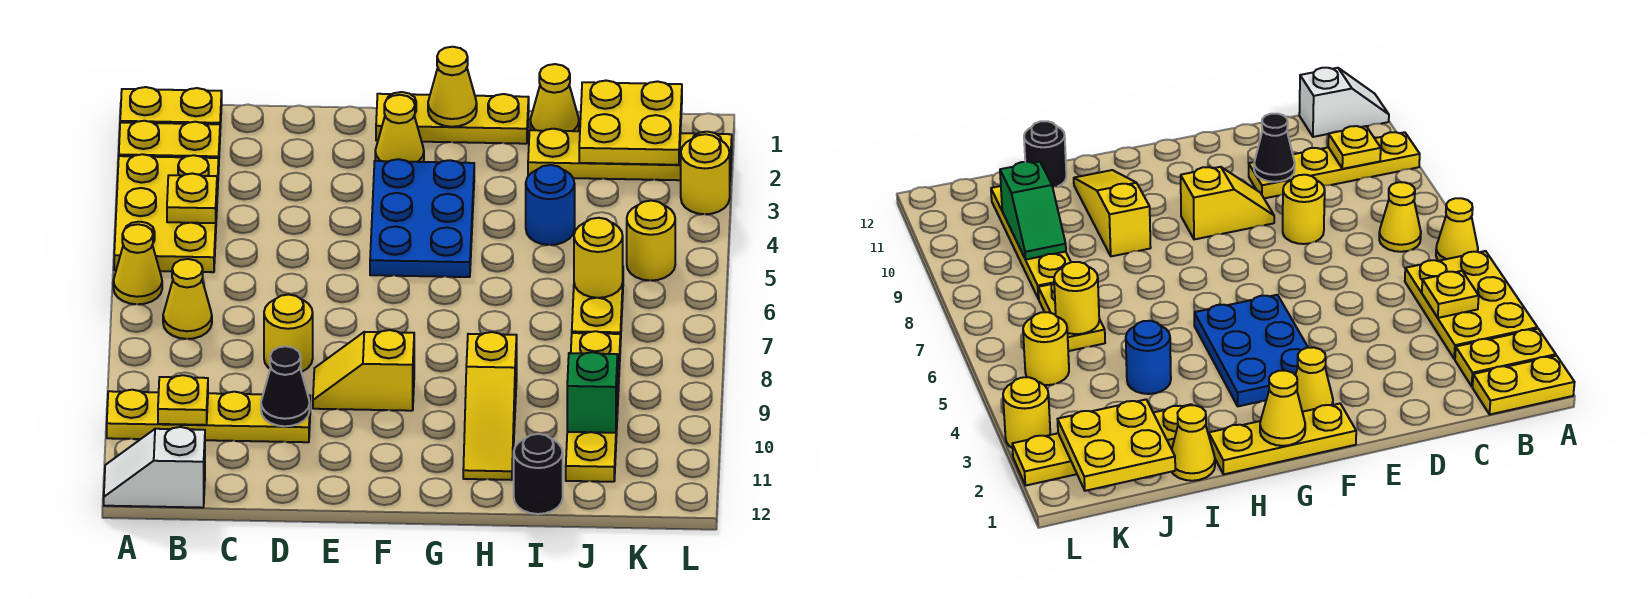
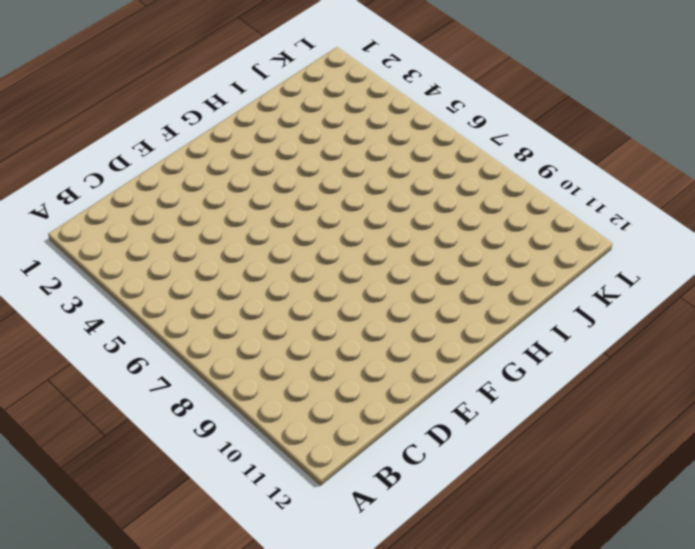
none -> yellow plate A1:B1 level 1
none -> yellow plate A2:B2 level 1
none -> yellow plate A3:B5 level 1

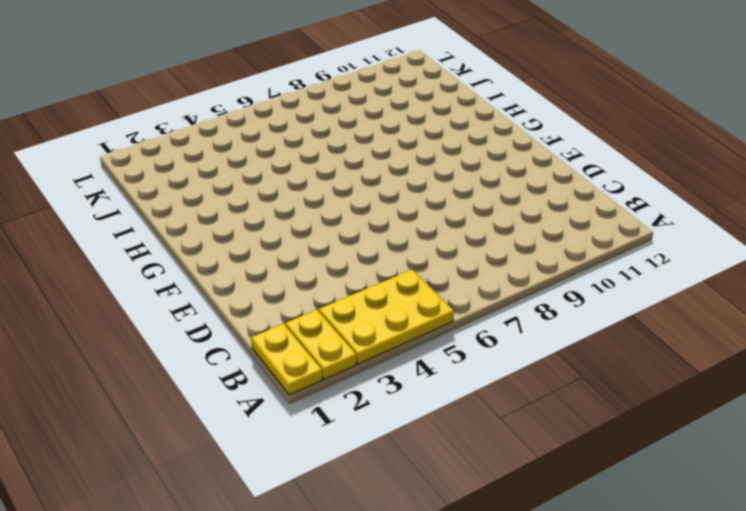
none -> yellow cone A6 level 1
none -> yellow plate A10:D10 level 1
none -> white slope A12:B12 level 1 top B

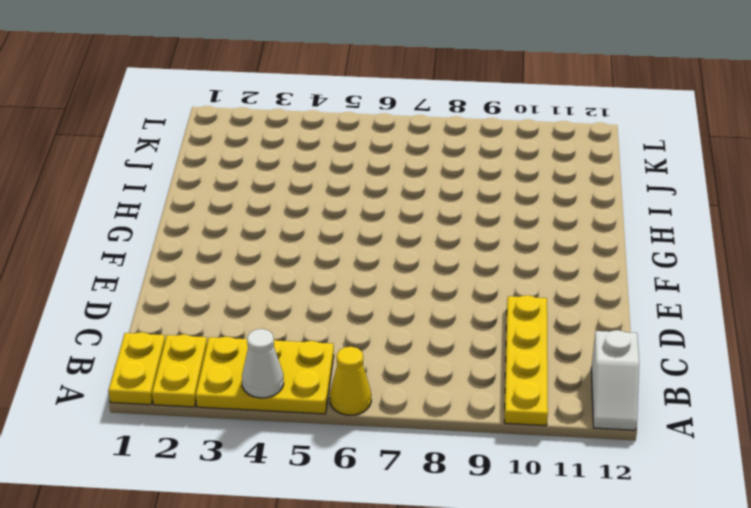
white cone A4 level 2 -> none
none -> yellow cone B7 level 1
none -> yellow round brick D8 level 1
none -> yellow slope E9:F9 level 1 top F

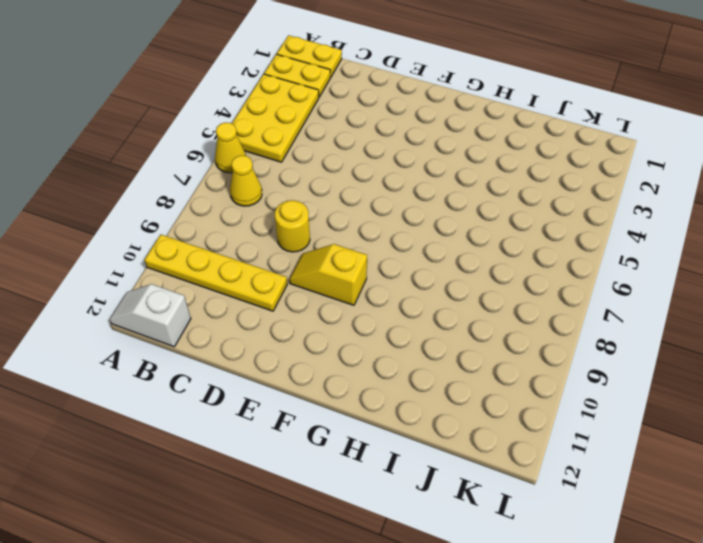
none -> yellow plate F1:H1 level 1
none -> yellow cone F2 level 1
none -> blue plate F3:G5 level 1

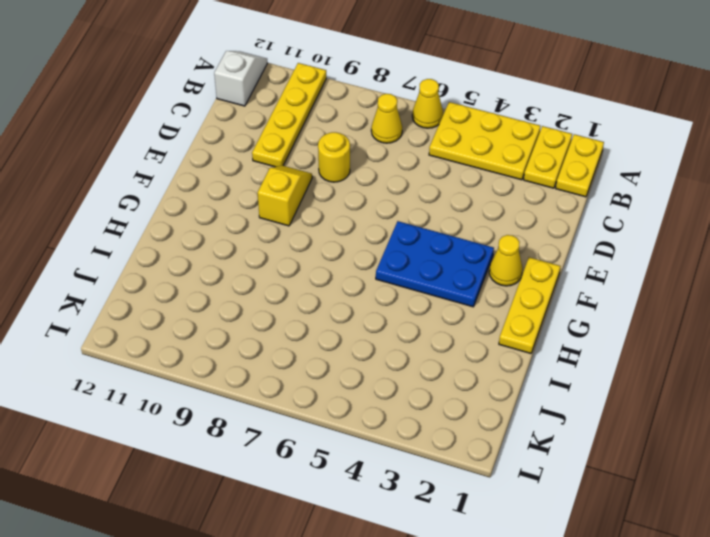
none -> yellow slope H9:H11 level 1 top 9
none -> yellow cone I1 level 1
none -> yellow plate I2:L2 level 1

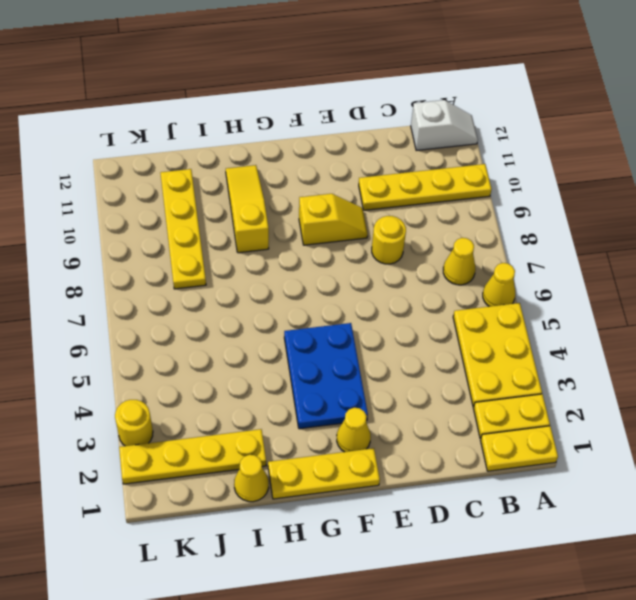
none -> blue round brick I4 level 1
none -> black round brick I12 level 1
none -> yellow plate J6:J7 level 1

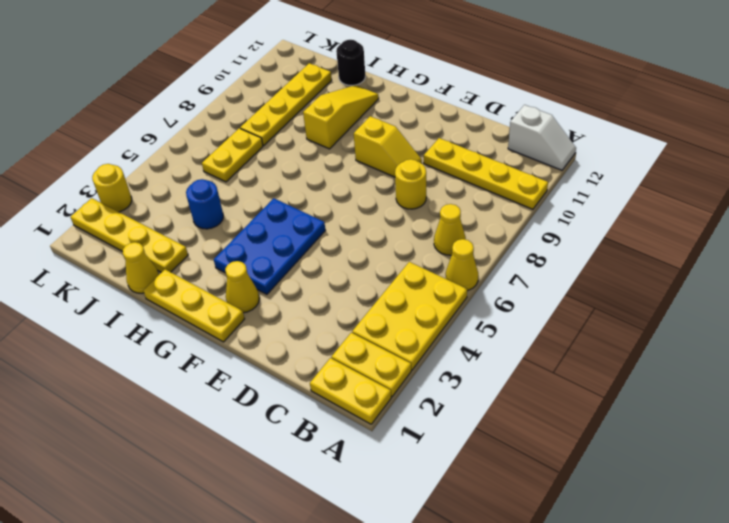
none -> yellow round brick K5 level 1
none -> yellow plate B4 level 2
none -> yellow plate B10 level 2

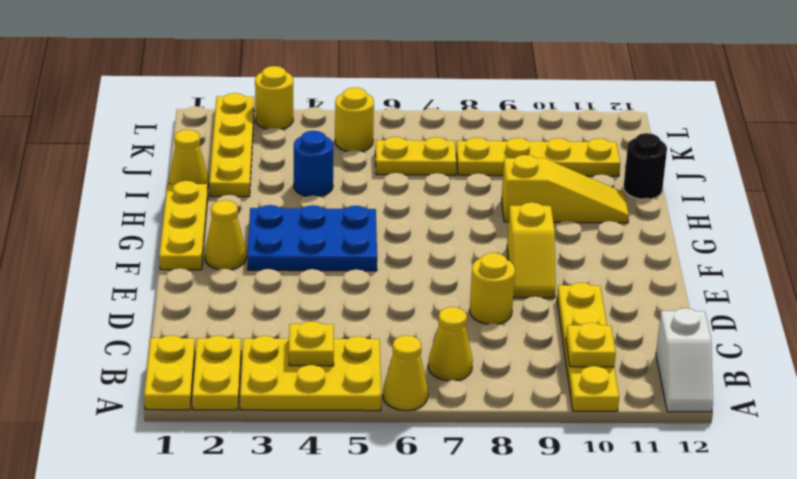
none -> black cone D10 level 2
none -> yellow cone G1 level 2
none -> yellow plate J1:K2 level 2

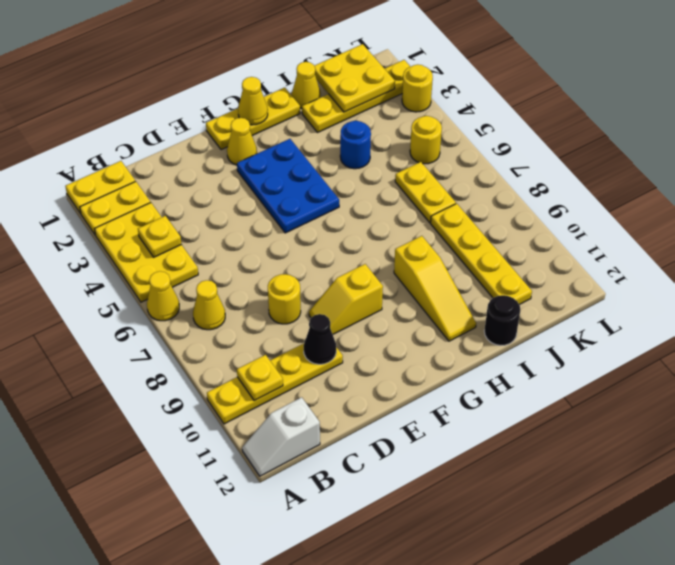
none -> yellow round brick J6 level 2
none -> green slope J9:J10 level 2 top 10

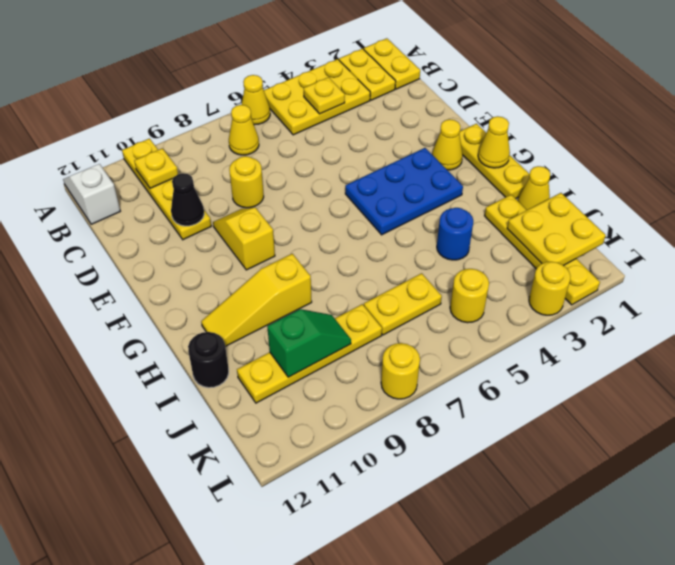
yellow round brick L8 level 1 -> yellow round brick J6 level 2

